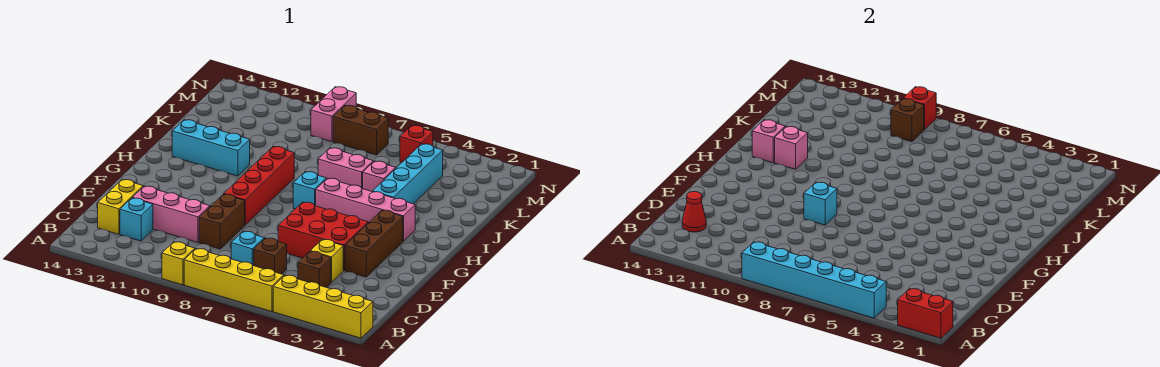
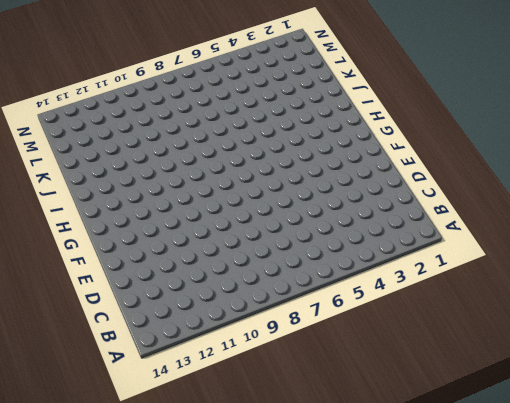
none -> yellow brick A1:A4 level 1
none -> yellow brick A5:A8 level 1
none -> yellow brick A9 level 1
none -> brown brick C4 level 1

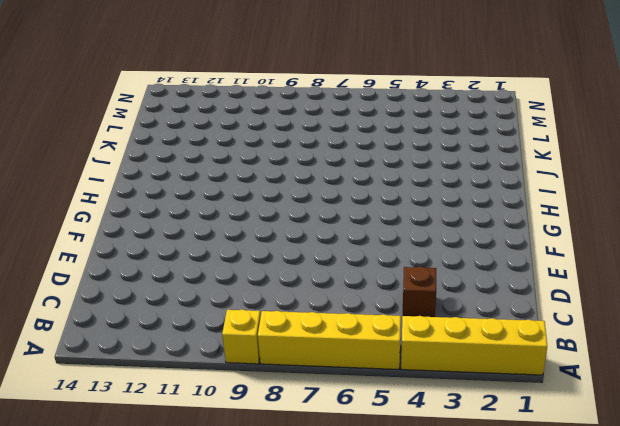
none -> brown brick C6 level 1
none -> cyan brick C7 level 1
none -> cyan brick C12 level 1
none -> yellow brick C13:D13 level 1

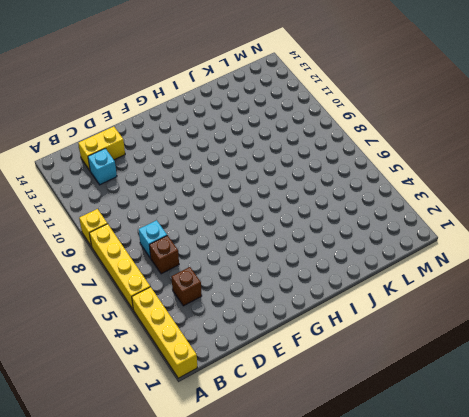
none -> yellow brick D4 level 1
none -> brown brick D9:E9 level 1
none -> pink brick D10:D12 level 1
none -> brown brick E3:G3 level 1

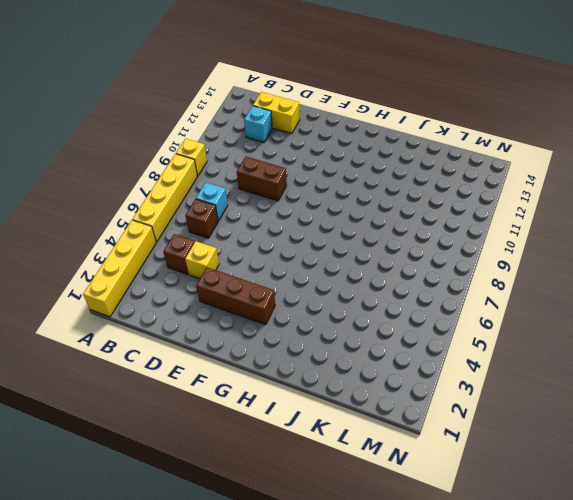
none -> pink brick D10:D12 level 1
none -> red brick E4:F6 level 1
none -> red brick F9:I9 level 1
none -> pink brick H3:H6 level 1

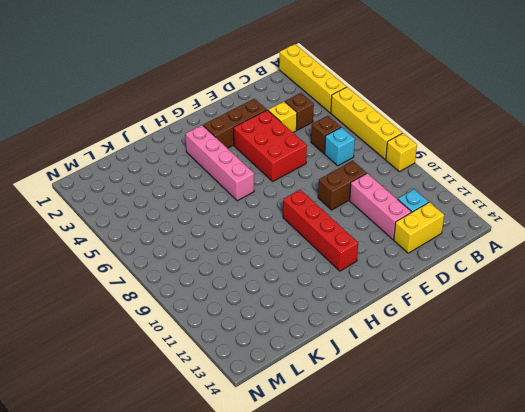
red brick G9:G12 level 1 -> red brick F9:I9 level 1
none -> cyan brick H7 level 1
none -> cyan brick I4:L4 level 1
none -> cyan brick I11:I13 level 1
none -> pink brick J5 level 1

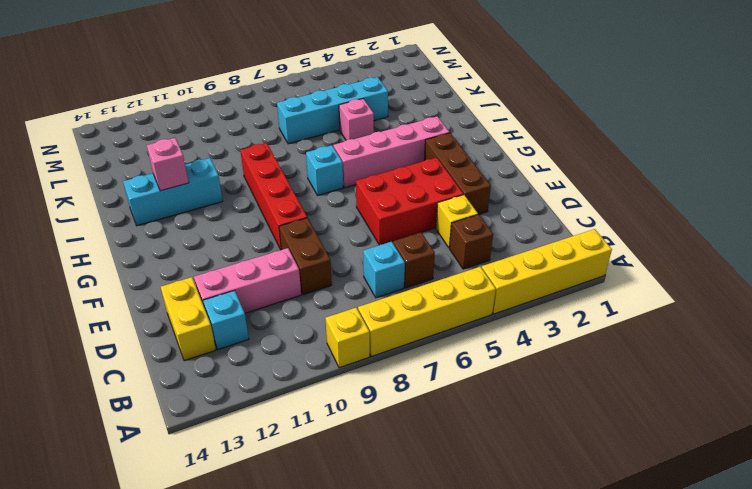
cyan brick K4:K7 level 1 -> cyan brick I4:L4 level 1
none -> pink brick J6:J7 level 1
none -> red brick M5 level 1
none -> brown brick M7:M8 level 1
none -> pink brick M9:N9 level 1

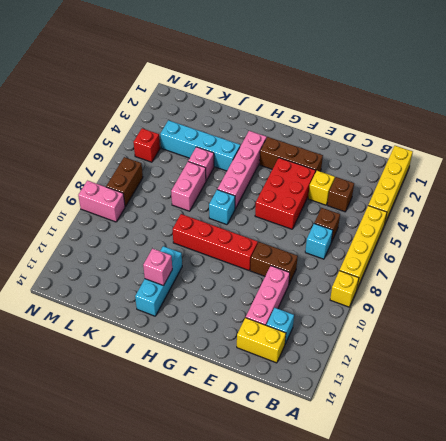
none -> red brick A1:A2 level 2
none -> cyan brick A4:A9 level 2
none -> red cone C13 level 2
none -> cyan brick F9 level 2

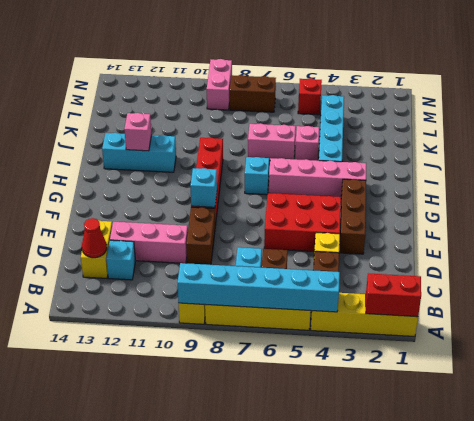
none -> pink brick I13 level 2
none -> brown brick M9 level 2
none -> red brick N9 level 2

